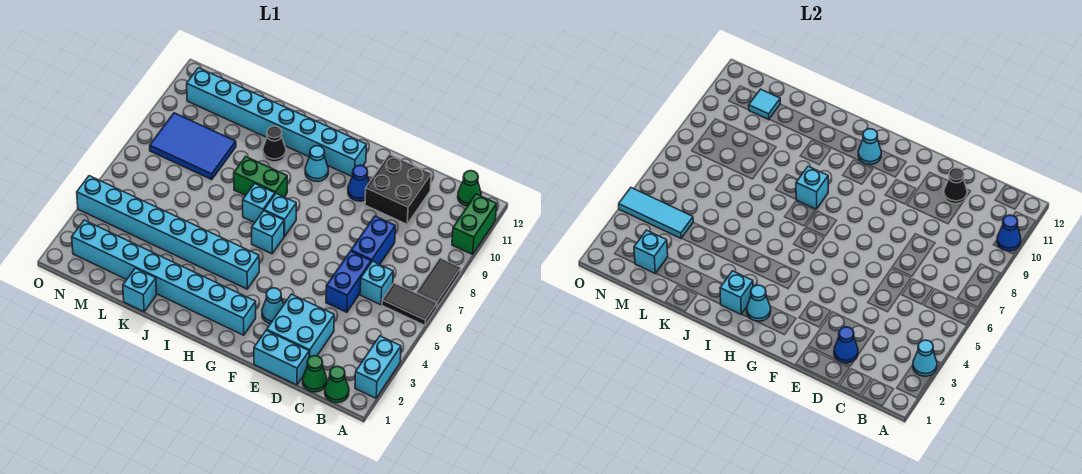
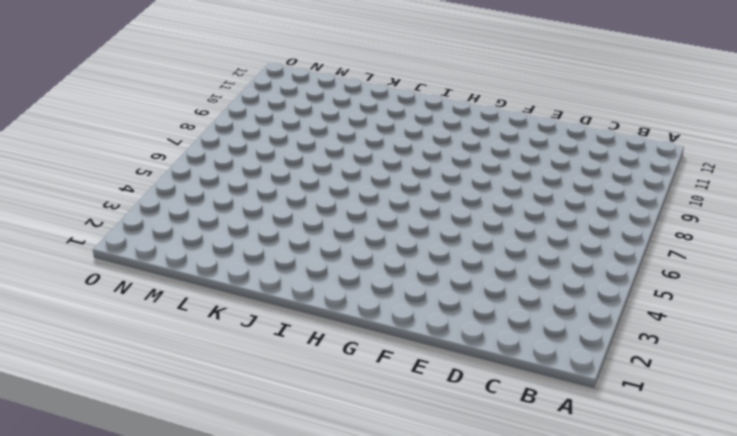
none -> cyan brick A2:A3 level 1
none -> black tile A6:B6 level 1
none -> black tile A7:A8 level 1
none -> green brick A10:A11 level 1

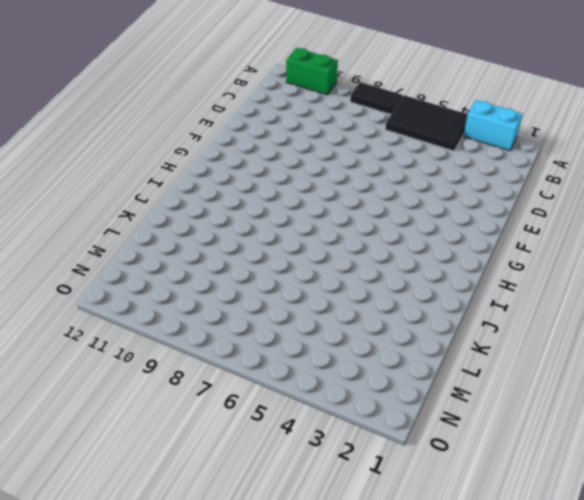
black tile A4:B6 level 1 -> black tile A6:B6 level 1
none -> green cone B1 level 1
none -> green cone B12 level 1
none -> green cone C1 level 1
none -> cyan brick C6 level 1

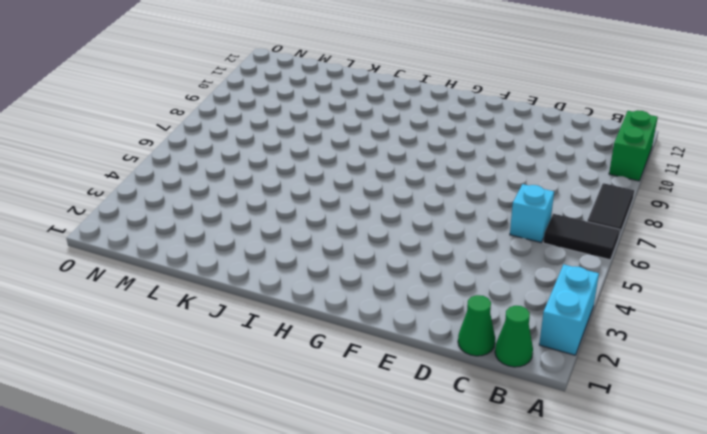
none -> green cone B12 level 1
none -> cyan brick D1:E1 level 1
none -> cyan brick D2:E3 level 1
none -> blue brick D5:D6 level 1

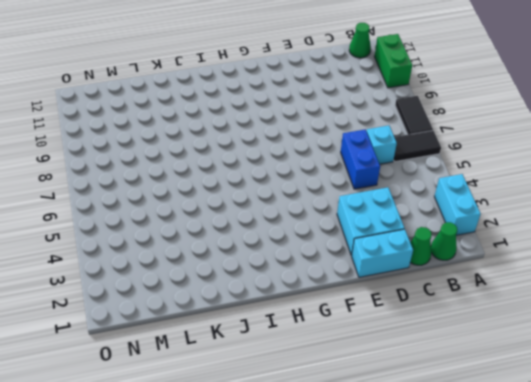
none -> blue brick D7:D8 level 1
none -> black brick D10:E11 level 1
none -> cyan cone F3 level 1
none -> blue cone F10 level 1

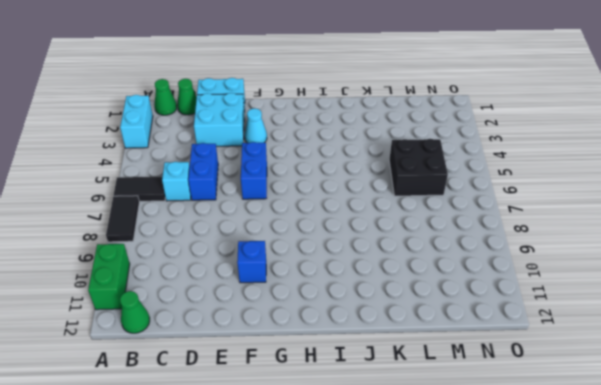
blue brick F5:F6 level 1 -> blue brick D7:D8 level 1
blue brick F10 level 1 -> blue cone F10 level 1
black brick L5:M6 level 1 -> black brick D10:E11 level 1
none -> cyan brick G2:N2 level 1
none -> cyan brick G11:N11 level 1
none -> cyan brick H4:O4 level 1
none -> cyan brick H6 level 1

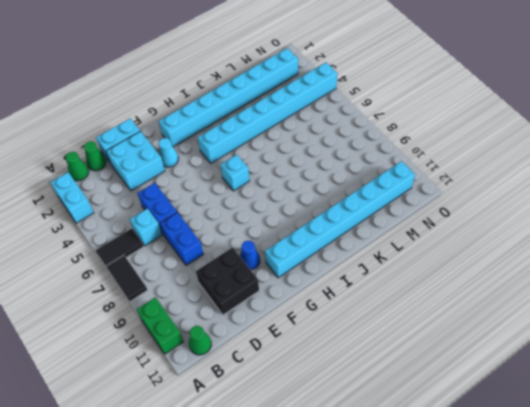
none -> cyan brick H7 level 1
none -> cyan cone H10 level 1
none -> cyan brick I7 level 1
none -> green brick I8:J8 level 1

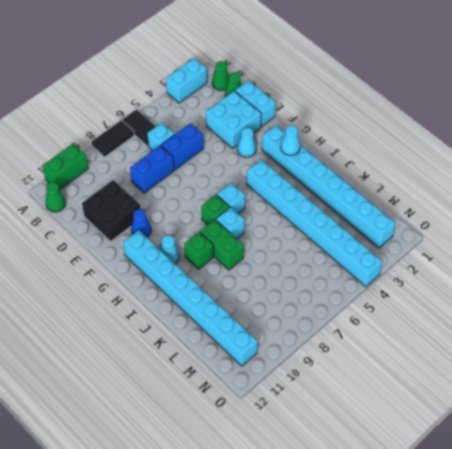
green brick H7 level 1 -> cyan brick H7 level 1
green brick I9 level 1 -> none
none -> black cone J10 level 1
none -> cyan brick K1 level 1
none -> blue tile L8:N9 level 1
none -> cyan cone A3 level 2

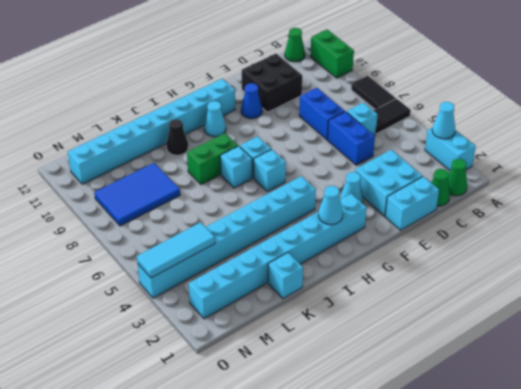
none -> blue cone A10 level 2
none -> blue cone D2 level 2
none -> black cone D11 level 2
none -> cyan cone H11 level 2

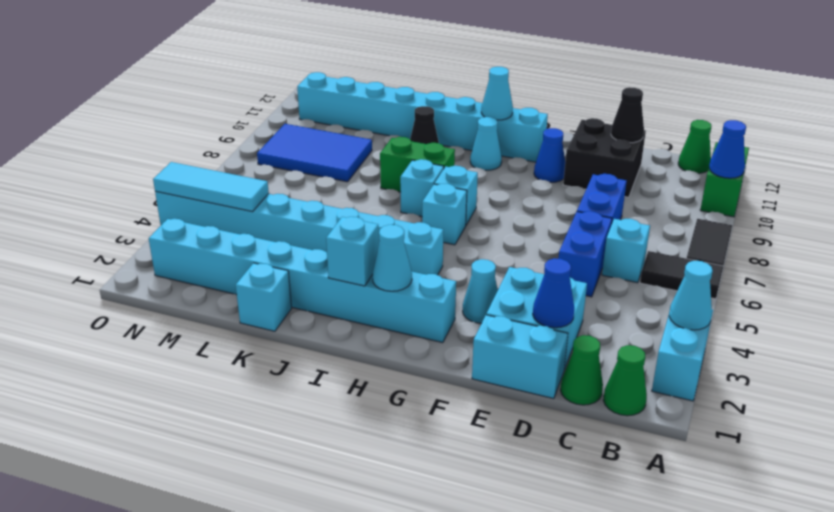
none -> cyan brick I8 level 2
none -> cyan brick M2 level 2
none -> cyan tile M11 level 2

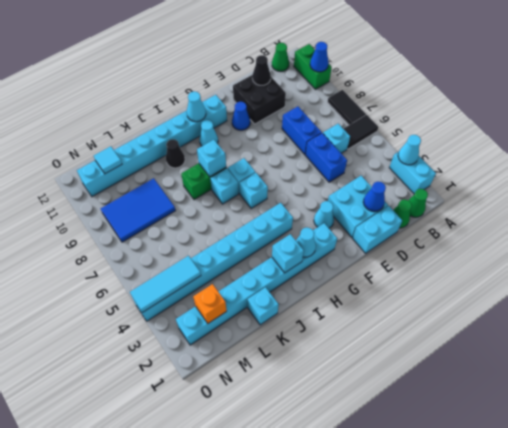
orange brick M2 level 2 -> cyan brick M2 level 2

